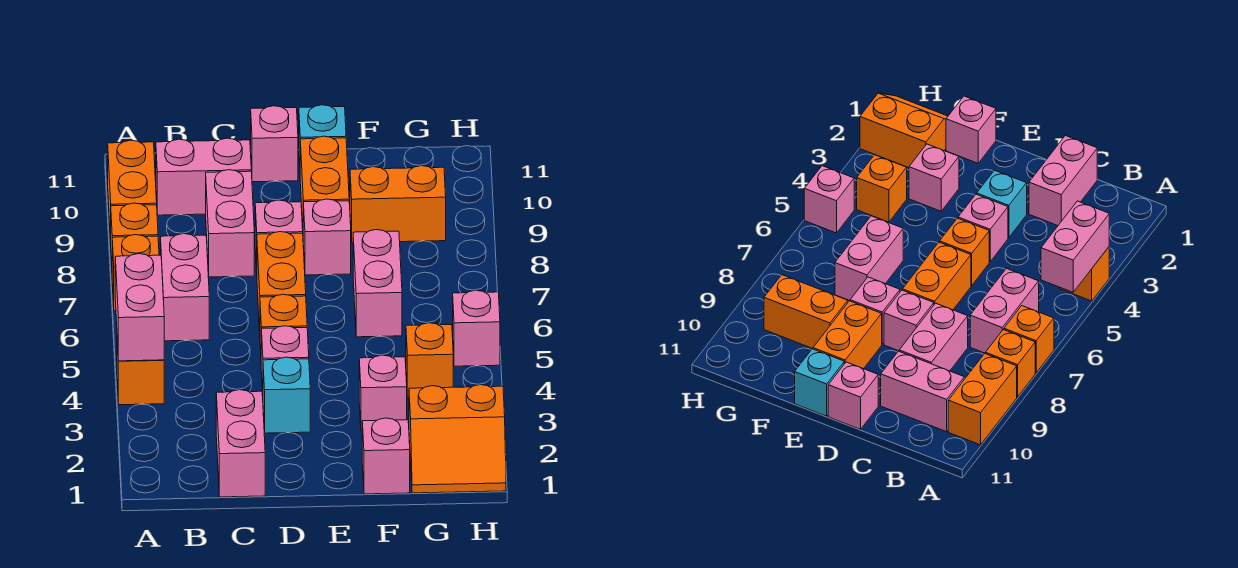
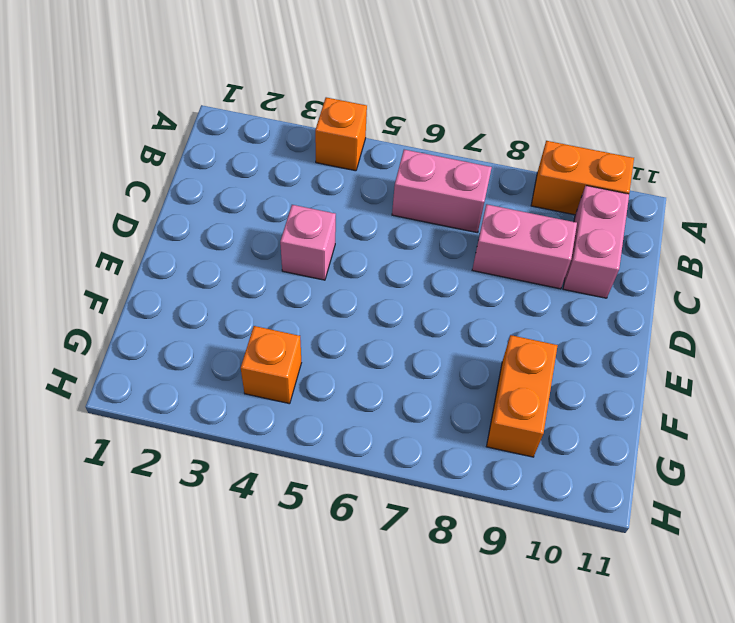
none -> orange brick A7 level 1
none -> orange brick A8 level 1
none -> pink brick C1:C2 level 1

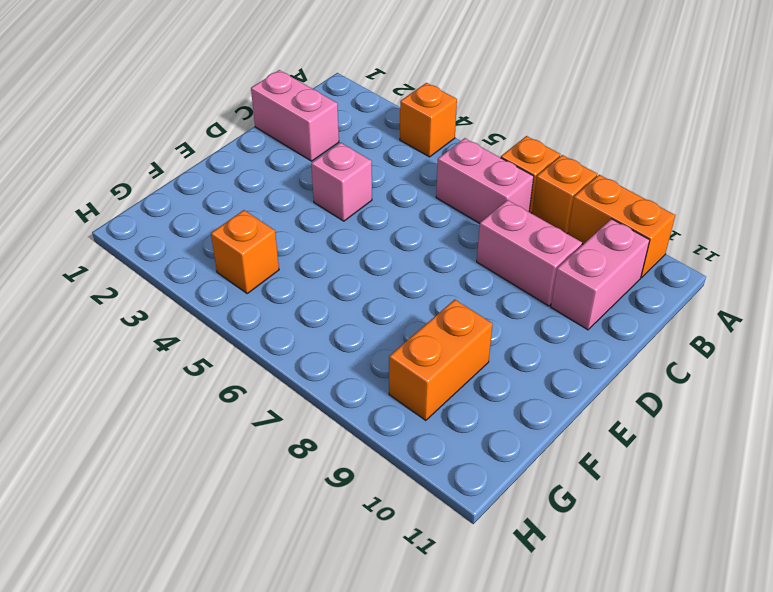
none -> cyan brick D3 level 1
none -> orange brick D5 level 1
none -> orange brick D6:D7 level 1

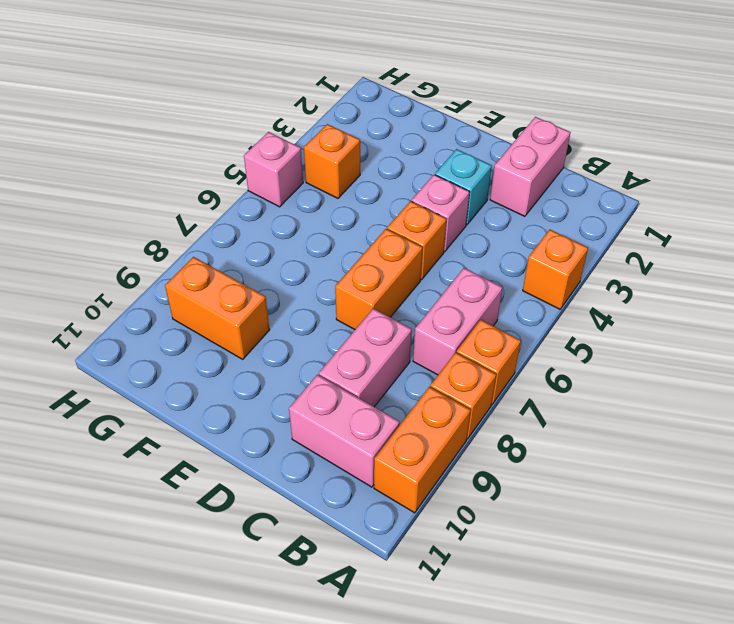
none -> pink brick D8 level 1
none -> pink brick D11 level 1
none -> pink brick E8 level 1

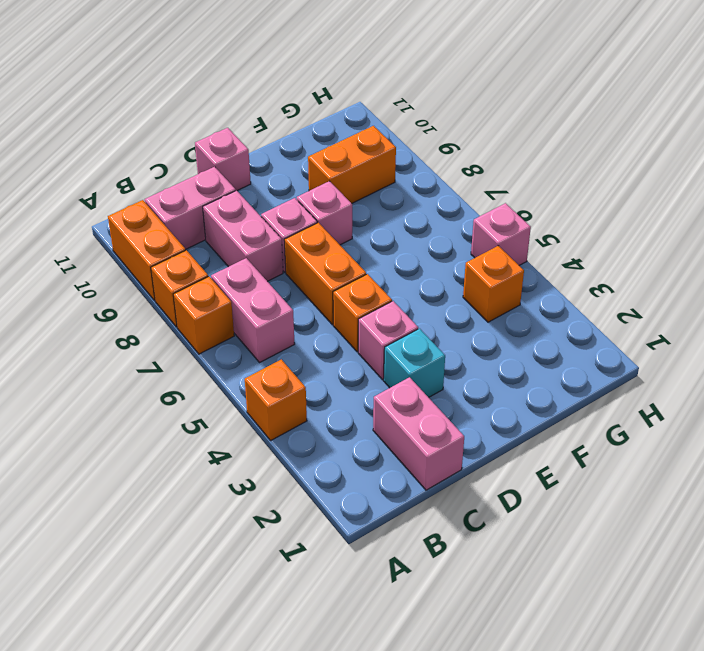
none -> orange brick E9:E10 level 1
none -> cyan brick E11 level 1
none -> pink brick F1 level 1

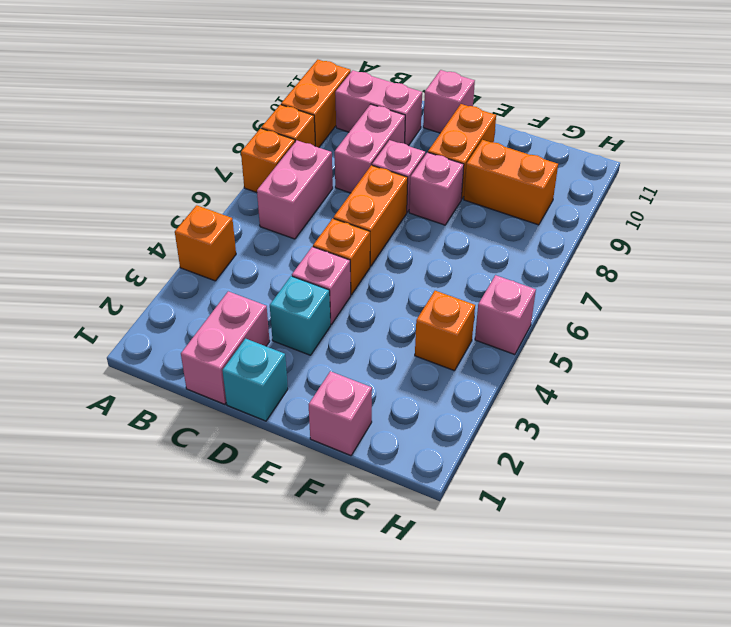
cyan brick D1 level 1 -> cyan brick E11 level 1
none -> pink brick F3 level 1
none -> pink brick F6:F7 level 1
none -> orange slope G1:H2 level 1 top 2

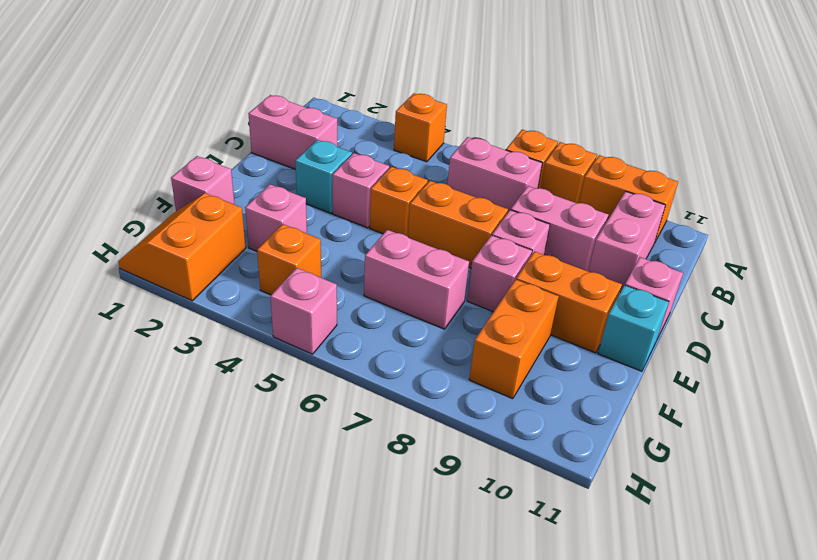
none -> pink brick A4:A5 level 2

